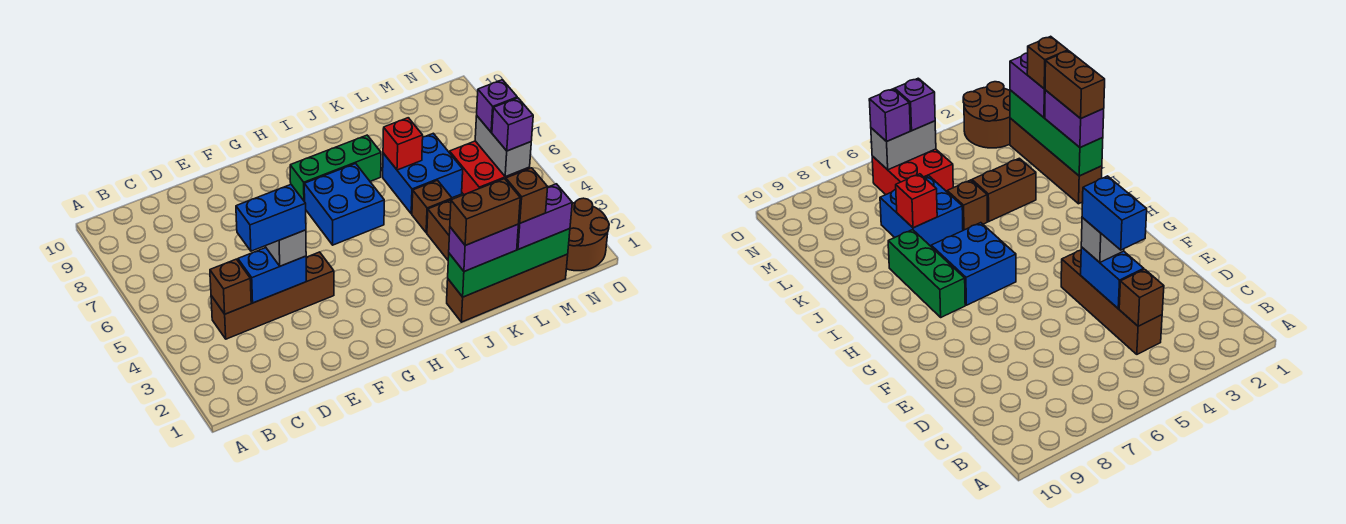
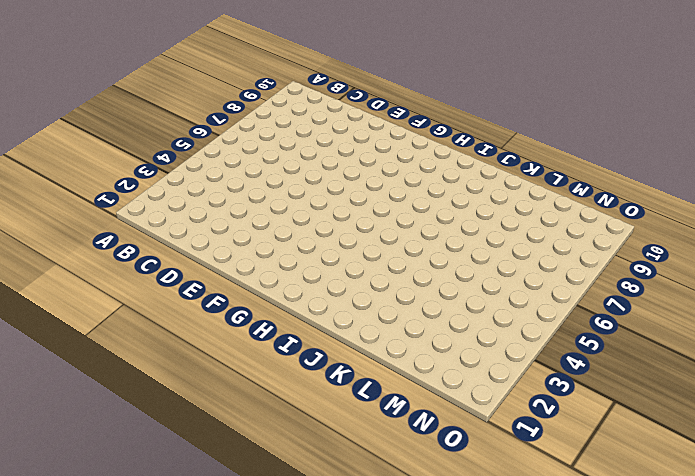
none -> brown brick C4:F4 level 1
none -> blue brick H6:I7 level 1
none -> green brick H8:J8 level 1

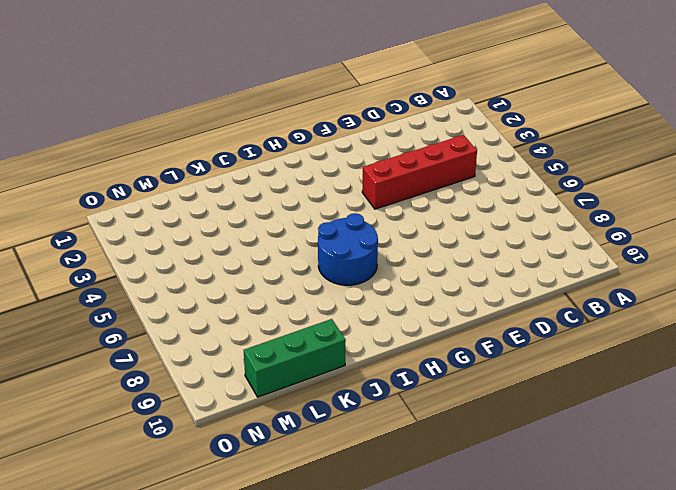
red brick C4:F4 level 1 -> brown brick C4:F4 level 1
blue round brick H6:I7 level 1 -> blue brick H6:I7 level 1
green brick K10:M10 level 1 -> green brick H8:J8 level 1
none -> brown brick J1:M1 level 1
none -> brown brick K3:K4 level 1
none -> brown brick K5 level 1

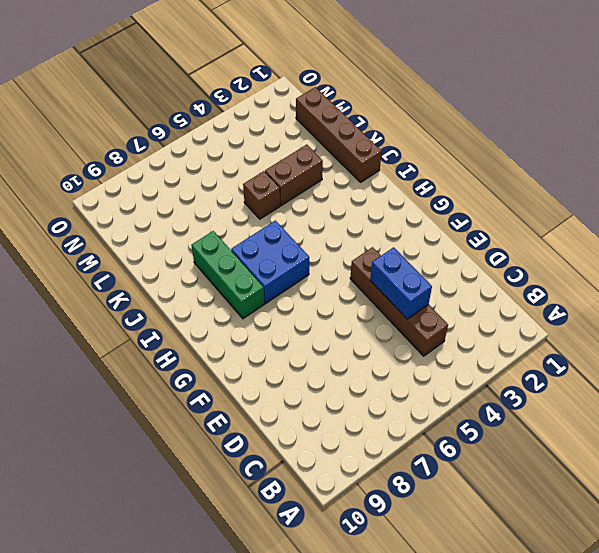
none -> blue brick K6:L7 level 1
none -> red brick M5:N6 level 1
none -> brown round brick N1:O2 level 1

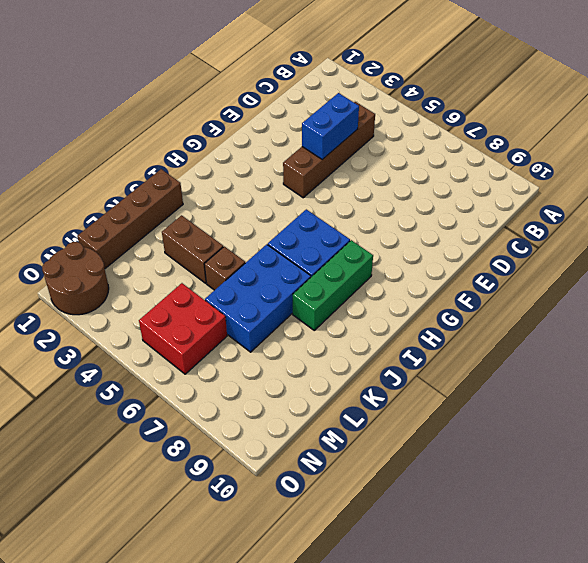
blue brick J6:L7 level 1 -> blue brick K6:L7 level 1
none -> brown brick C4 level 2
none -> green brick J1:M1 level 2
none -> red brick K7 level 2

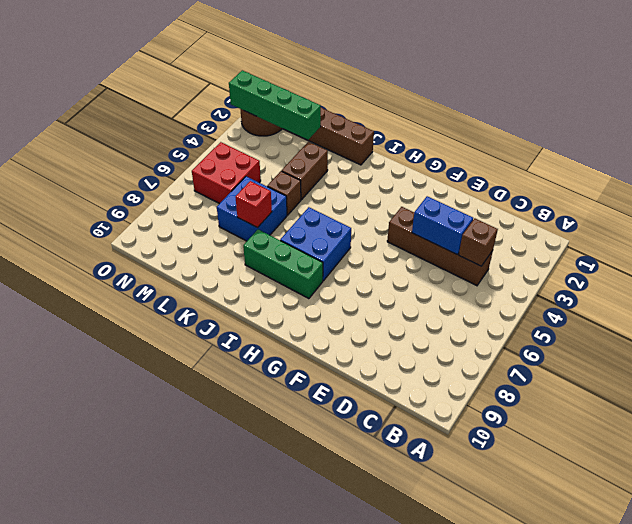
green brick L2:O2 level 2 -> green brick J1:M1 level 2
none -> grey brick N5:N6 level 2
none -> grey brick E4 level 3
none -> purple brick J1:K1 level 3

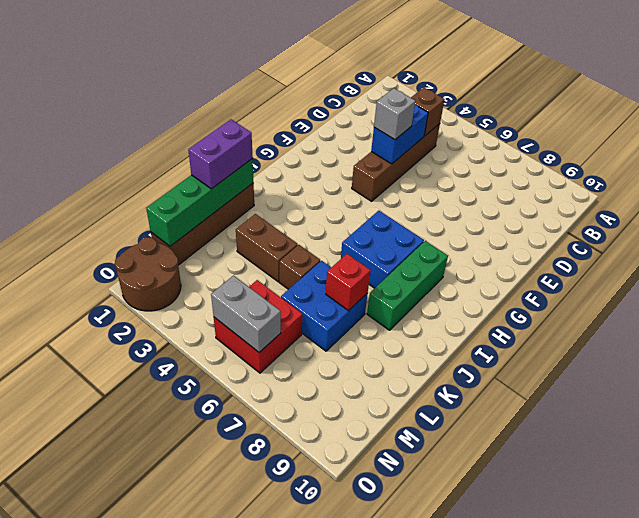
none -> purple brick L1:M1 level 3
none -> purple brick N5 level 3
none -> purple brick N6 level 3

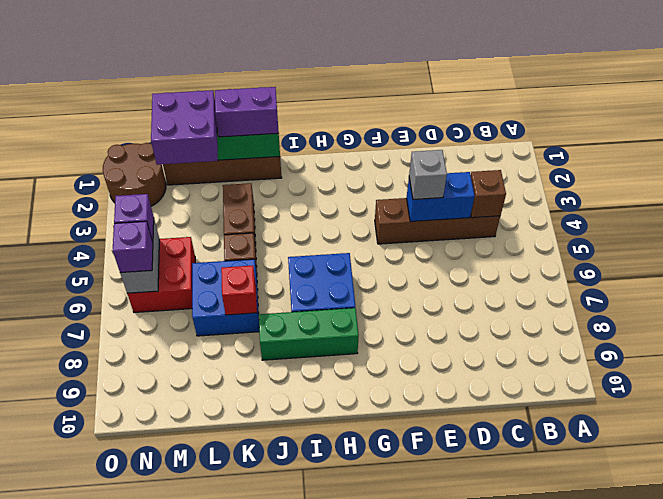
purple brick L1:M2 level 3 -> purple brick L1:M1 level 3
none -> blue brick D4:E4 level 4
none -> brown brick J1:K1 level 4
none -> brown brick L1 level 4

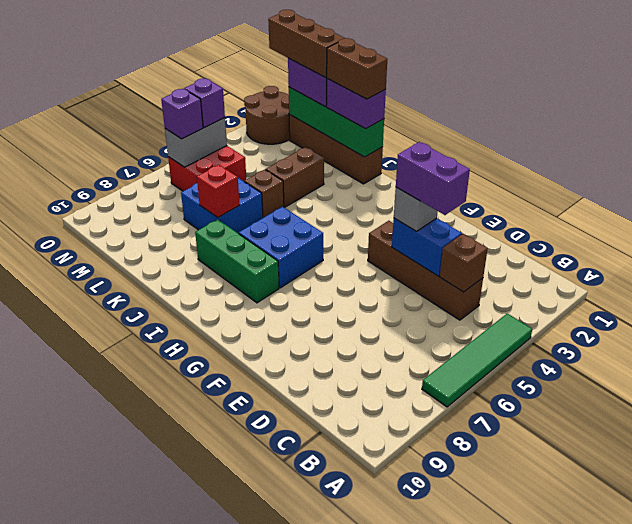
green tile A4:A7 level 1 -> none
purple brick D4:E4 level 4 -> blue brick D4:E4 level 4
brown brick L1:N1 level 4 -> brown brick L1 level 4

